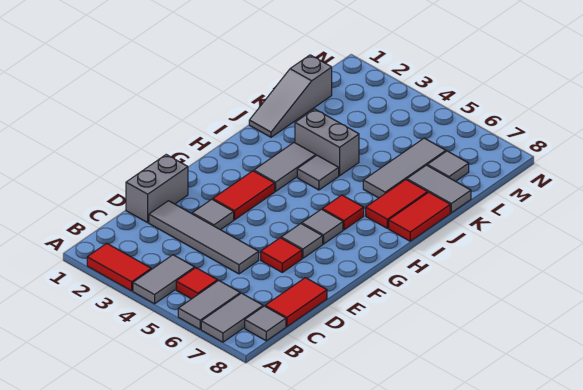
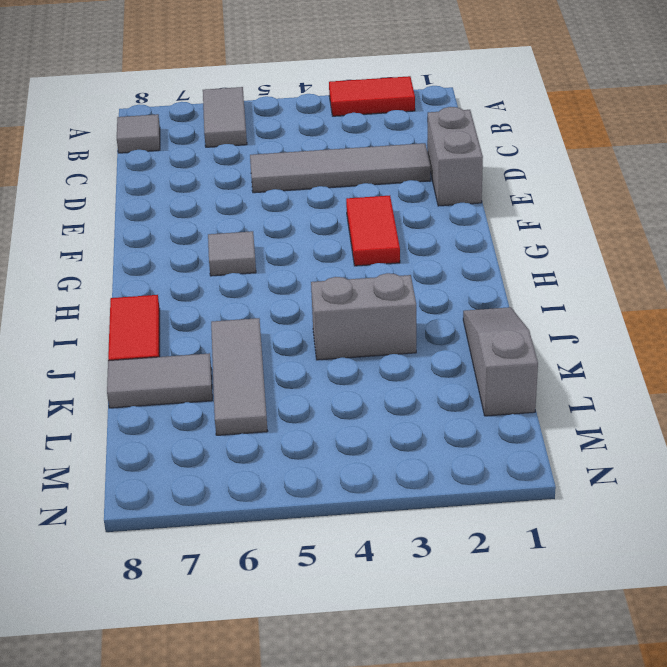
none -> grey tile A4:B4 level 1
none -> grey tile A7:B7 level 1
none -> red tile B5 level 1

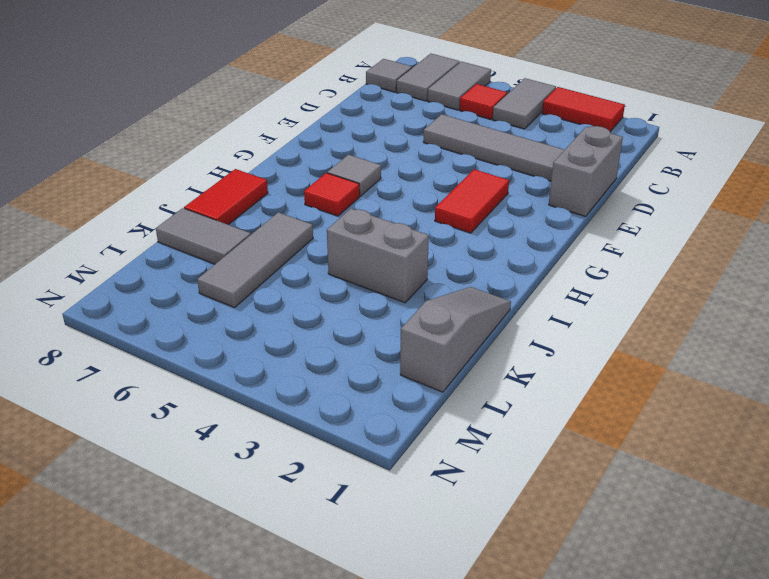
none -> red tile C8:D8 level 1
none -> grey tile E3 level 1
none -> red tile E6 level 1

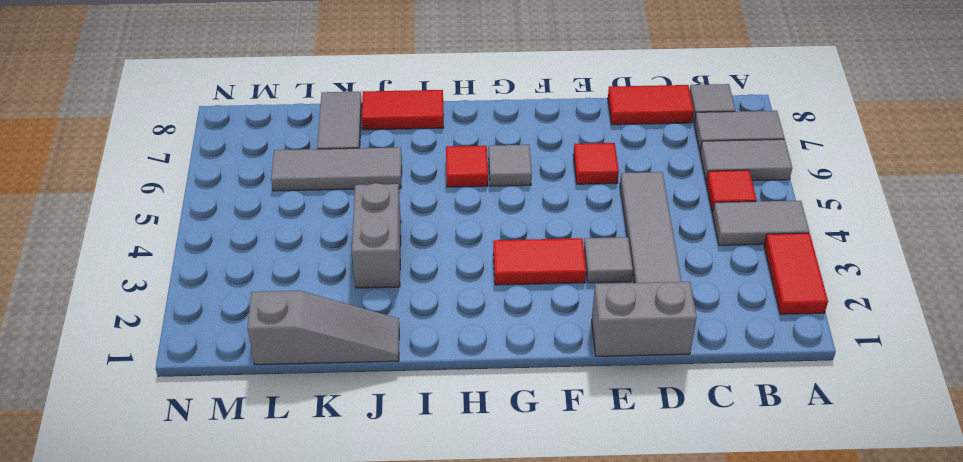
none -> grey tile F6 level 1
none -> grey tile H3:I3 level 1
none -> grey tile I4 level 1

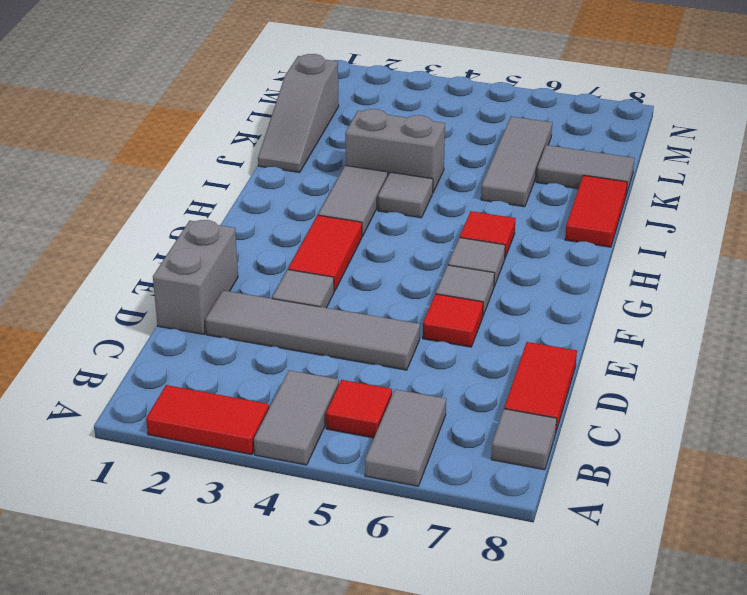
none -> grey tile A7:B7 level 1
none -> red tile I7:J7 level 1
none -> grey tile L7 level 1

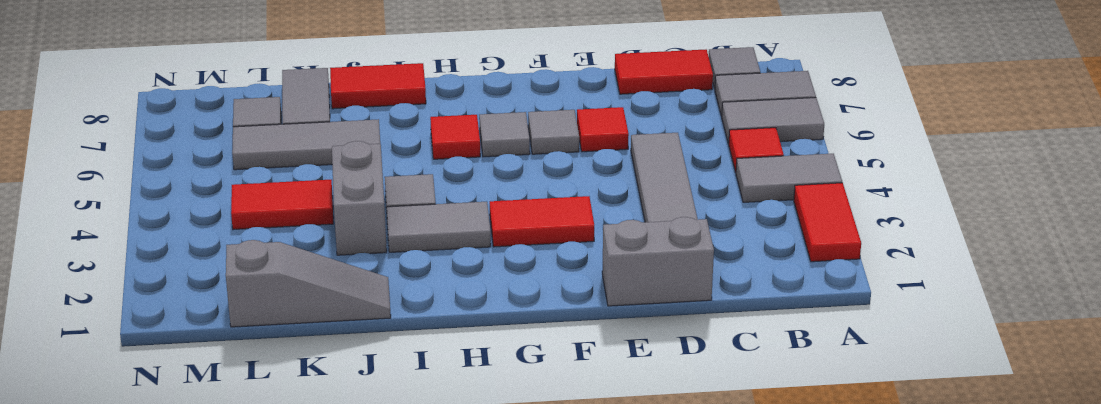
red tile K4:L4 level 1 -> red tile I7:J7 level 1
none -> grey tile E3 level 1

